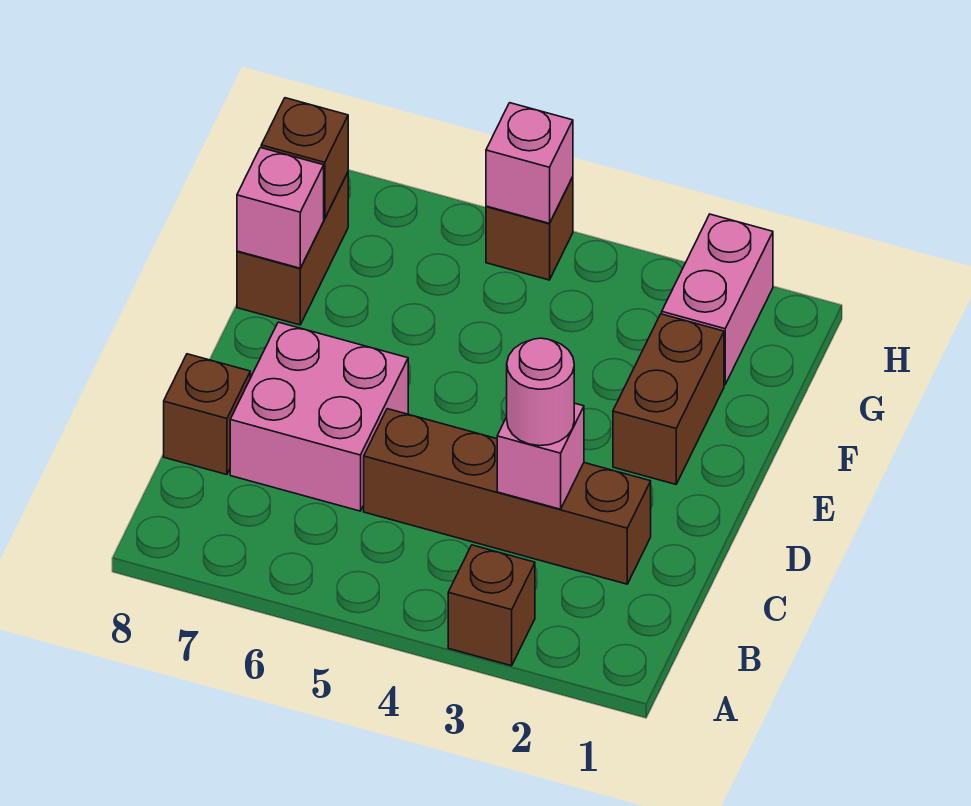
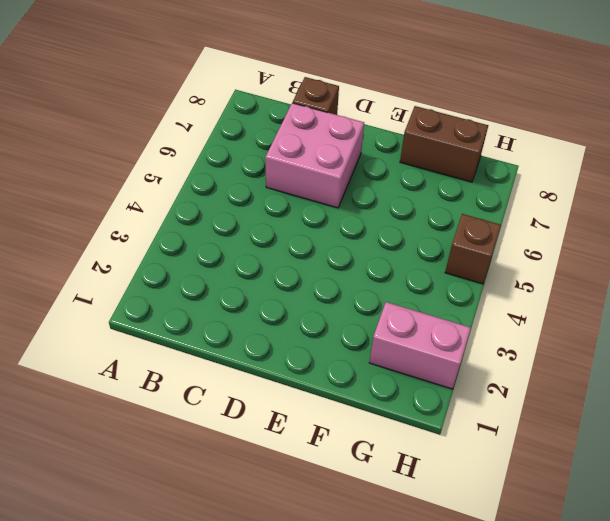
none -> brown brick A3 level 1
none -> brown brick C2:C5 level 1
none -> brown brick E2:F2 level 1

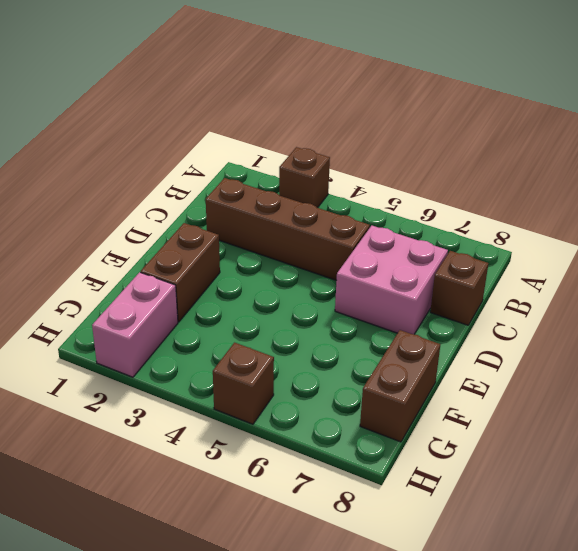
none -> pink brick C3 level 2
none -> pink brick F8 level 2
none -> brown brick G8 level 2

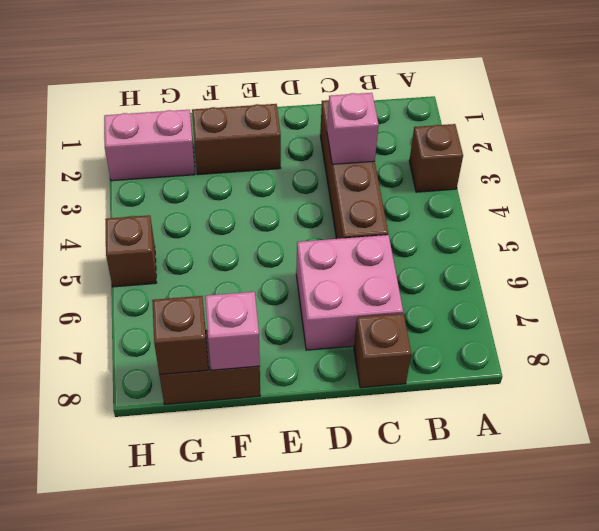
none -> pink brick H5 level 2
none -> pink round brick C3 level 3

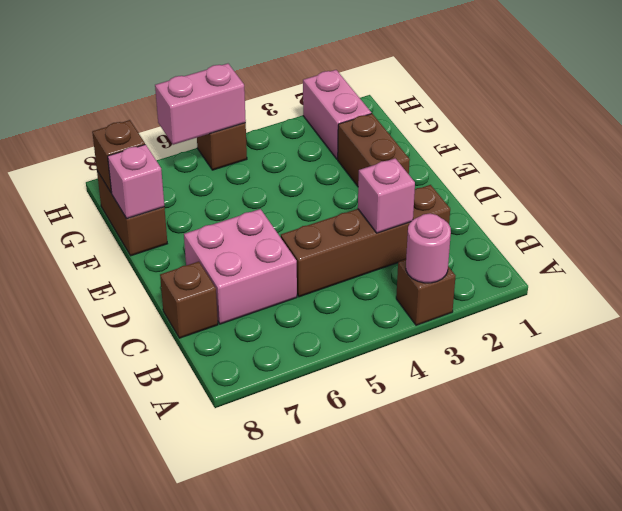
pink round brick A3 level 2 -> pink round brick C3 level 3
pink brick H5:H6 level 2 -> pink brick H5 level 2

